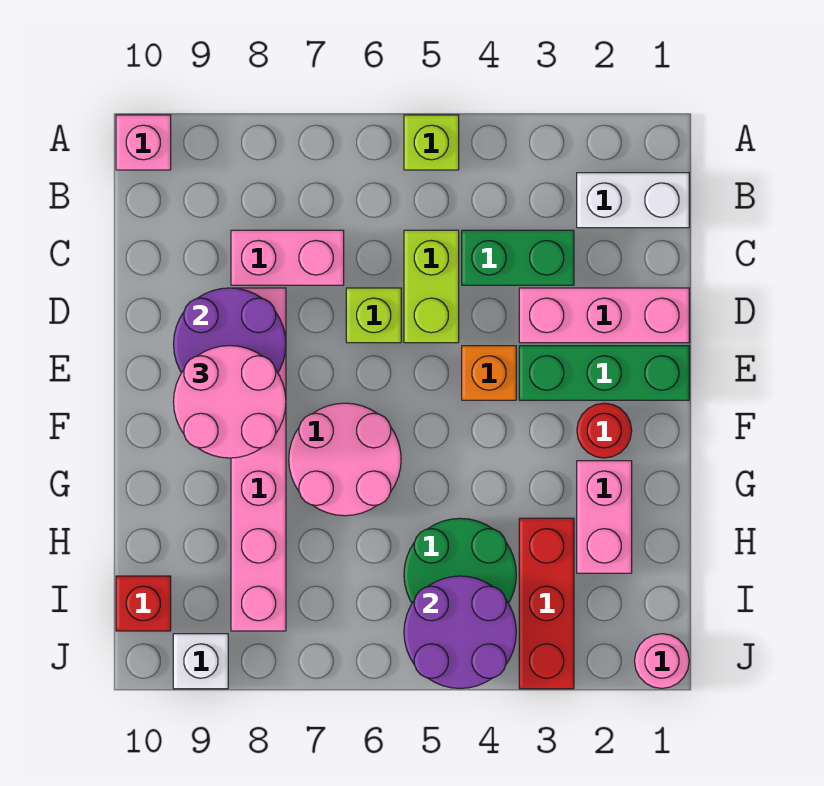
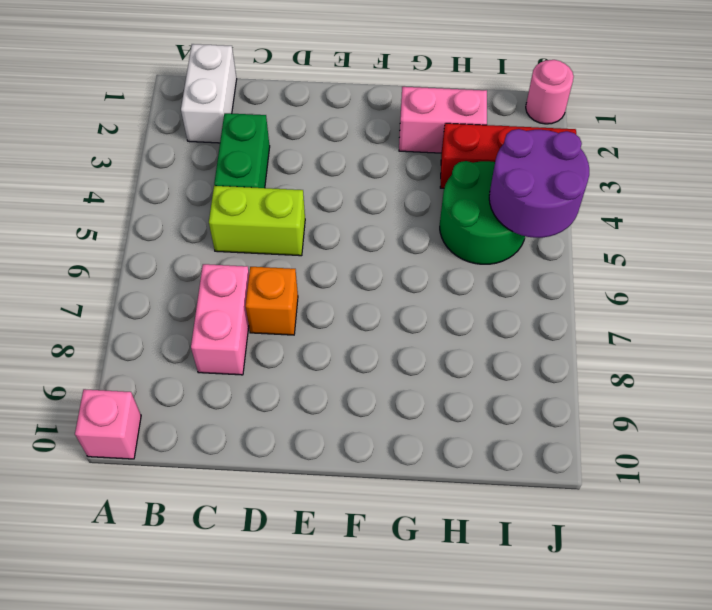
orange brick D7 level 1 -> orange brick E4 level 1
none -> lime brick A5 level 1
none -> pink brick D1:D3 level 1
none -> lime brick D6 level 1

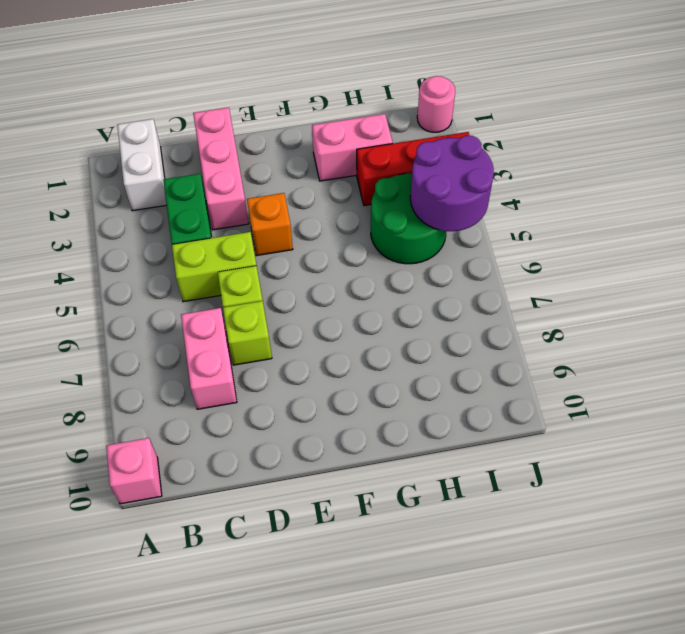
lime brick D7 level 1 -> lime brick A5 level 1
none -> pink brick D8:I8 level 1
none -> green brick E1:E3 level 1
none -> red round brick F2 level 1

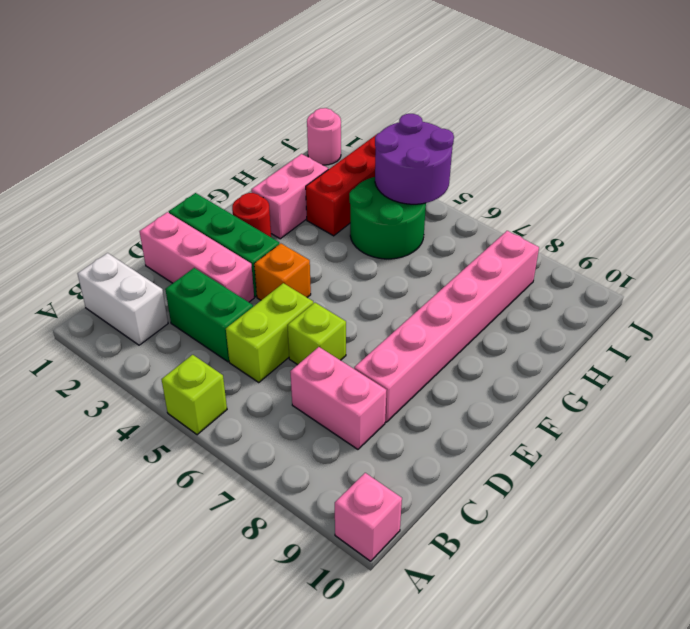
none -> pink round brick F6:G7 level 1
none -> red brick I10 level 1
none -> white brick J9 level 1

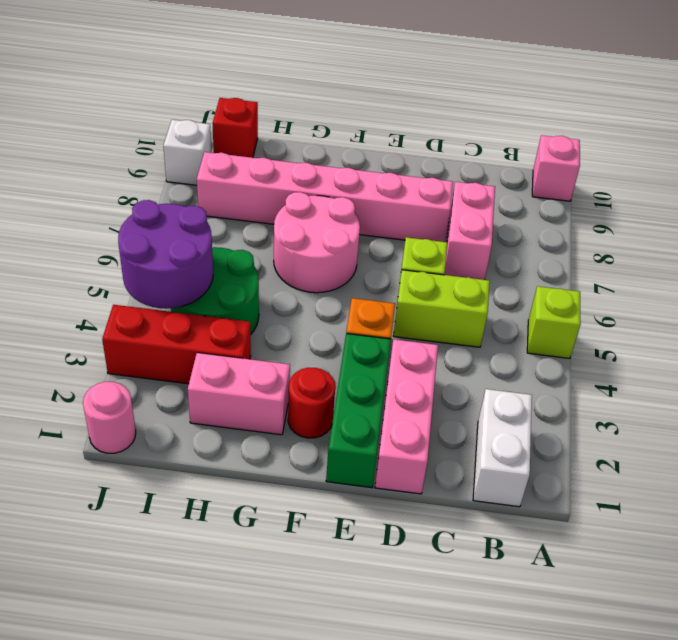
none -> green brick C3:C4 level 1
none -> purple round brick D8:E9 level 2
none -> pink round brick E8:F9 level 3

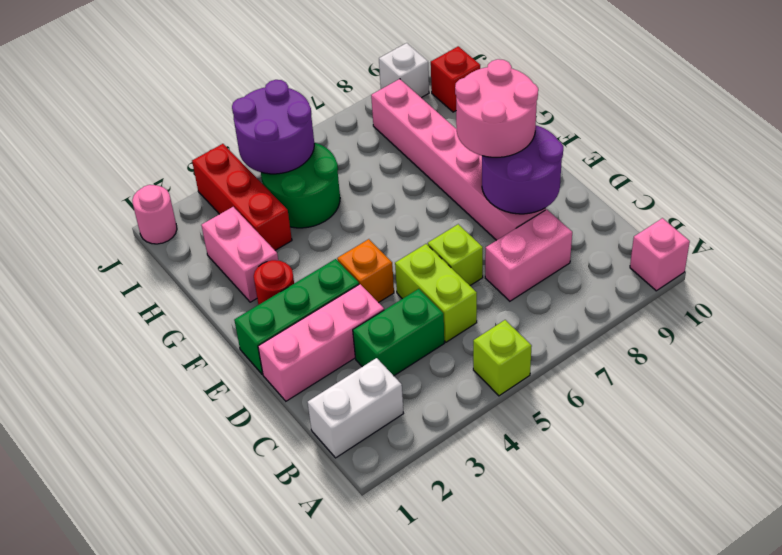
none -> pink round brick F6:G7 level 1

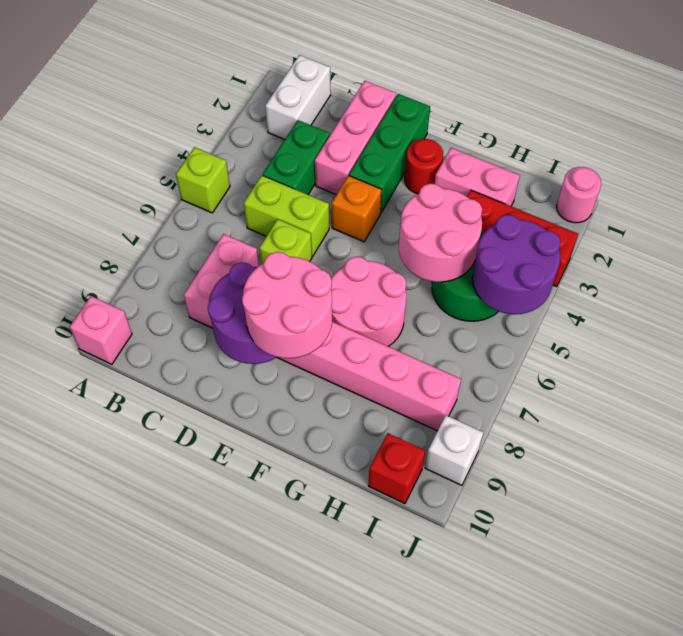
pink round brick G4:H5 level 2 -> none

